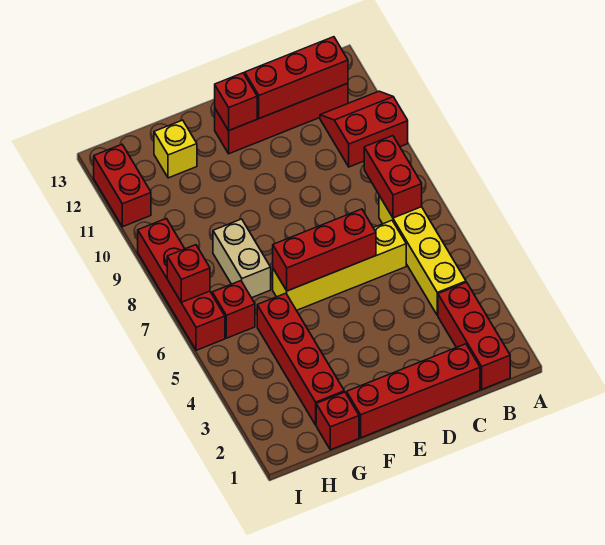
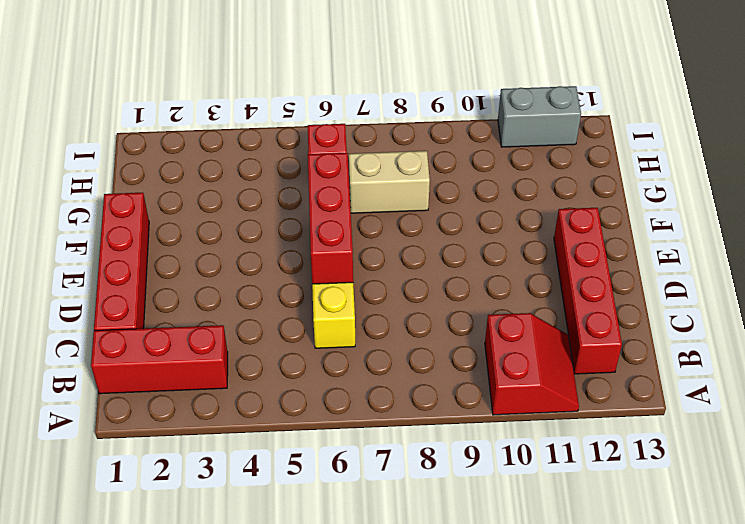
grey brick I11:I12 level 1 -> red brick I11:I12 level 1
none -> yellow brick B4:B7 level 1
none -> red brick G1 level 1
none -> red brick G2:G5 level 1

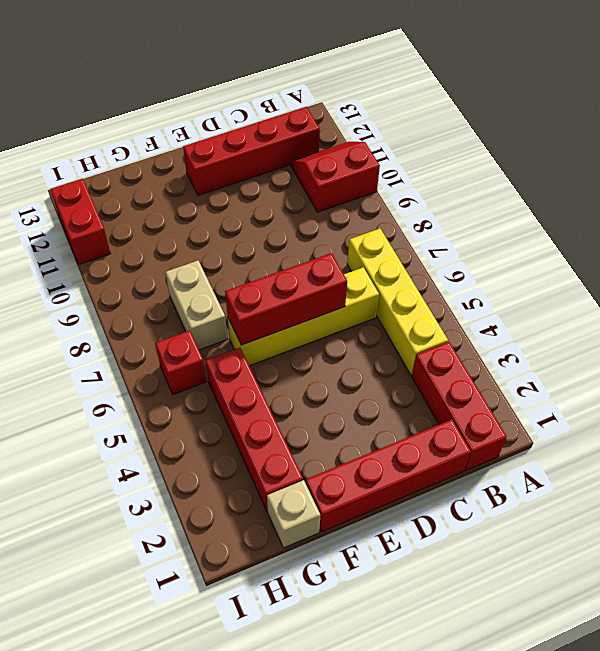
tan brick G1 level 1 -> red brick G1 level 1
none -> yellow brick G12 level 1
none -> red brick I6:I9 level 1
none -> red brick B7:B8 level 2

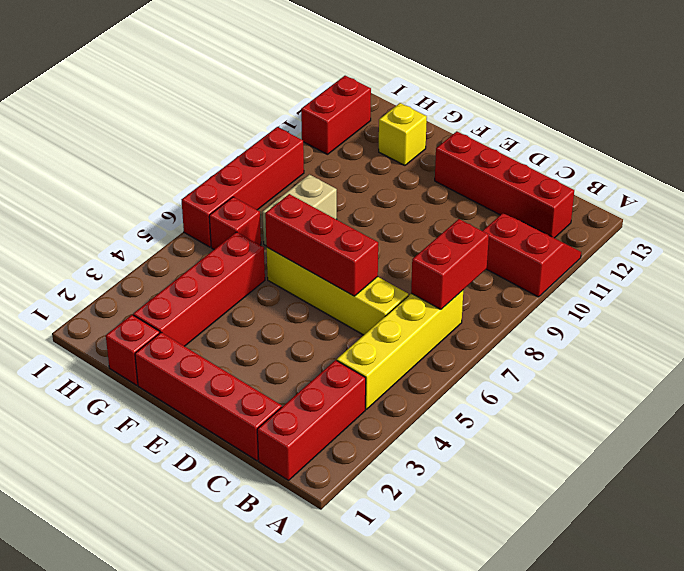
none -> red brick B12:D12 level 2
none -> red brick E12 level 2
none -> red brick I7 level 2

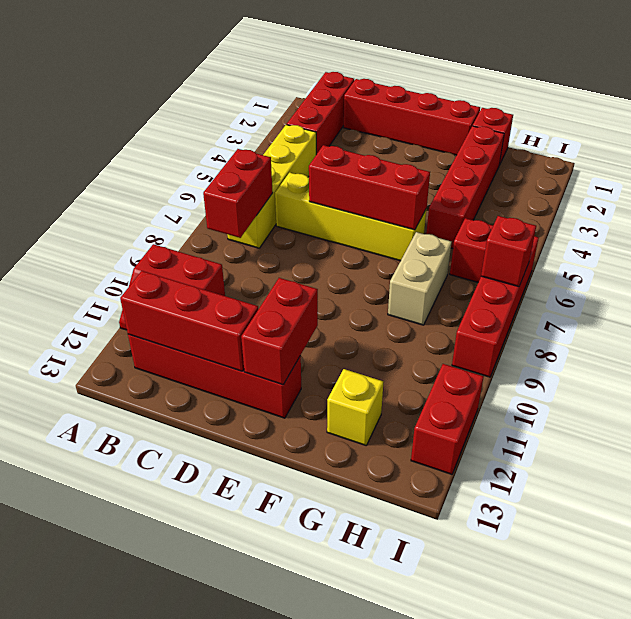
red brick E11:E12 level 2 -> red brick E12 level 2

